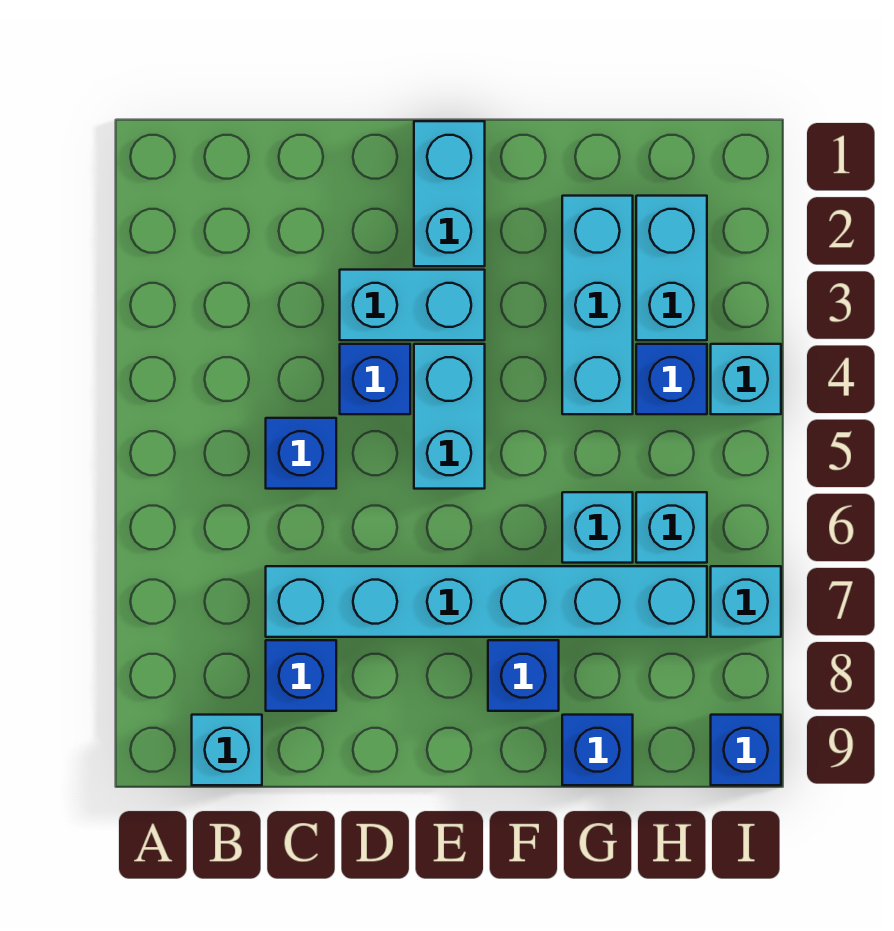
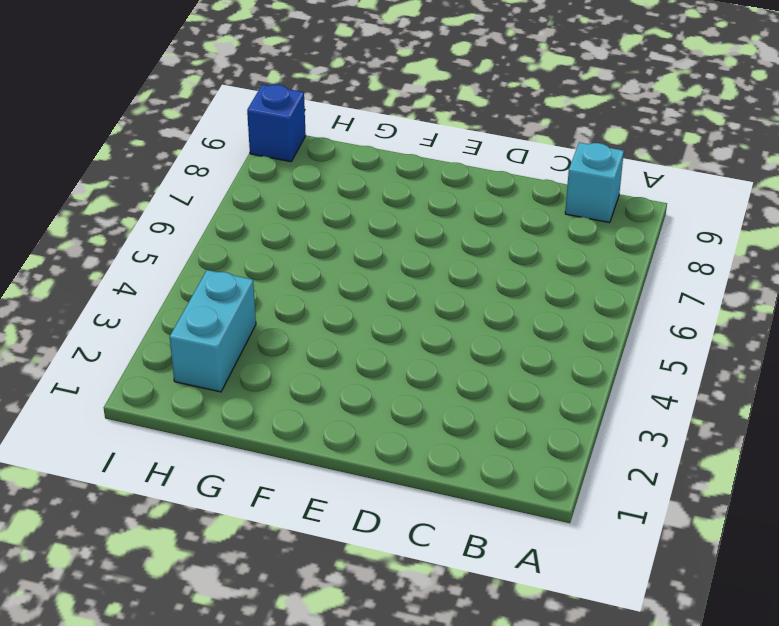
none -> blue brick C5 level 1
none -> cyan brick C7:H7 level 1
none -> blue brick C8 level 1

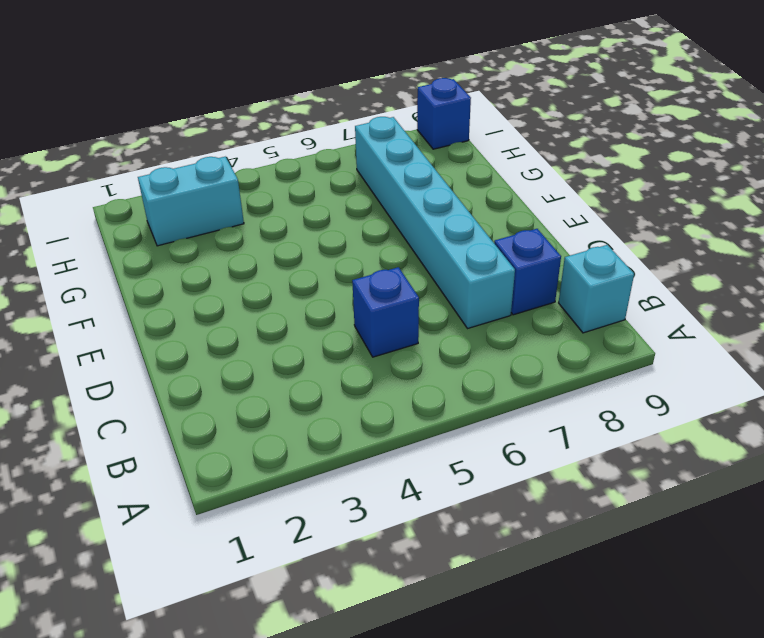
none -> cyan brick D3:E3 level 1
none -> blue brick D4 level 1
none -> cyan brick E1:E2 level 1

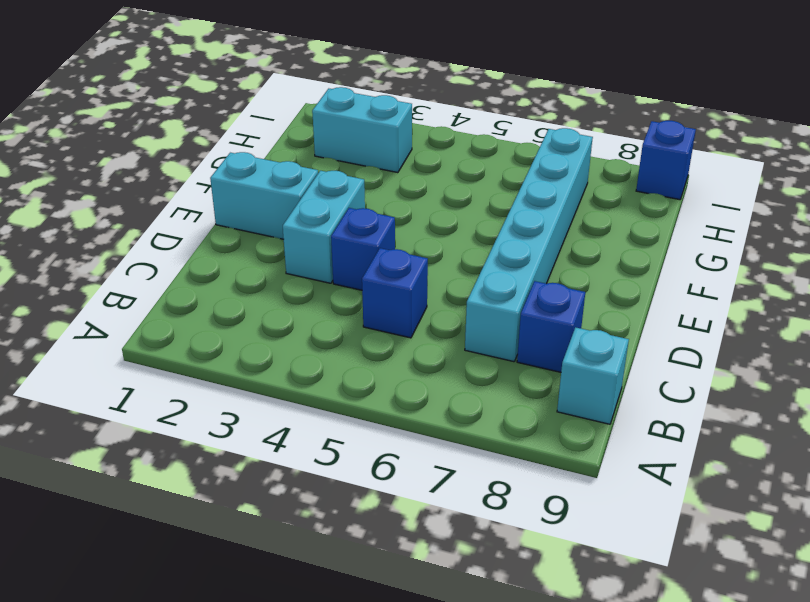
none -> cyan brick E4:E5 level 1
none -> blue brick F8 level 1
none -> cyan brick G2:G4 level 1

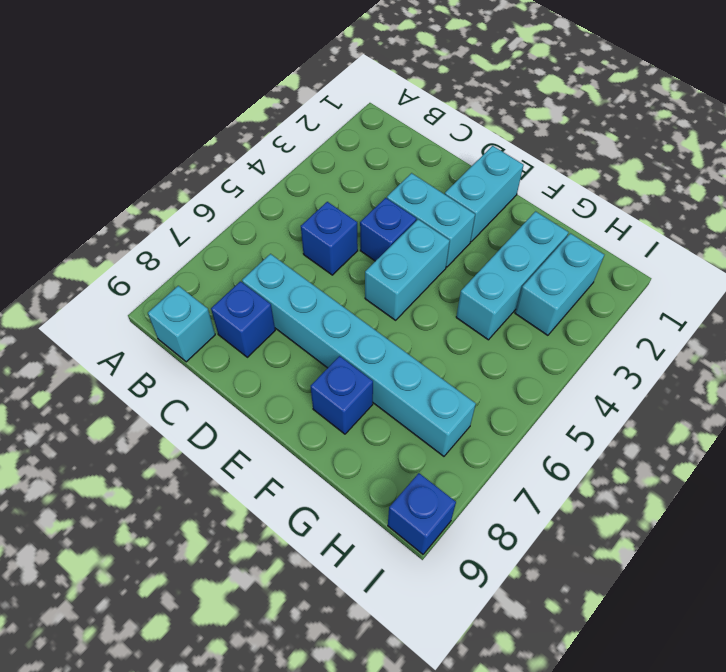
none -> cyan brick G6 level 1
none -> blue brick G9 level 1
none -> blue brick H4 level 1

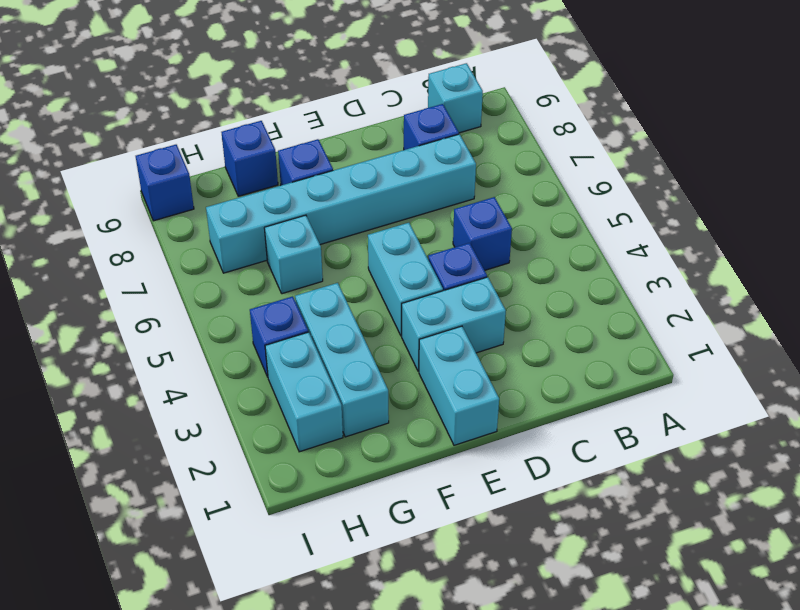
none -> cyan brick H6 level 1
none -> cyan brick I4 level 1
none -> cyan brick I7 level 1

